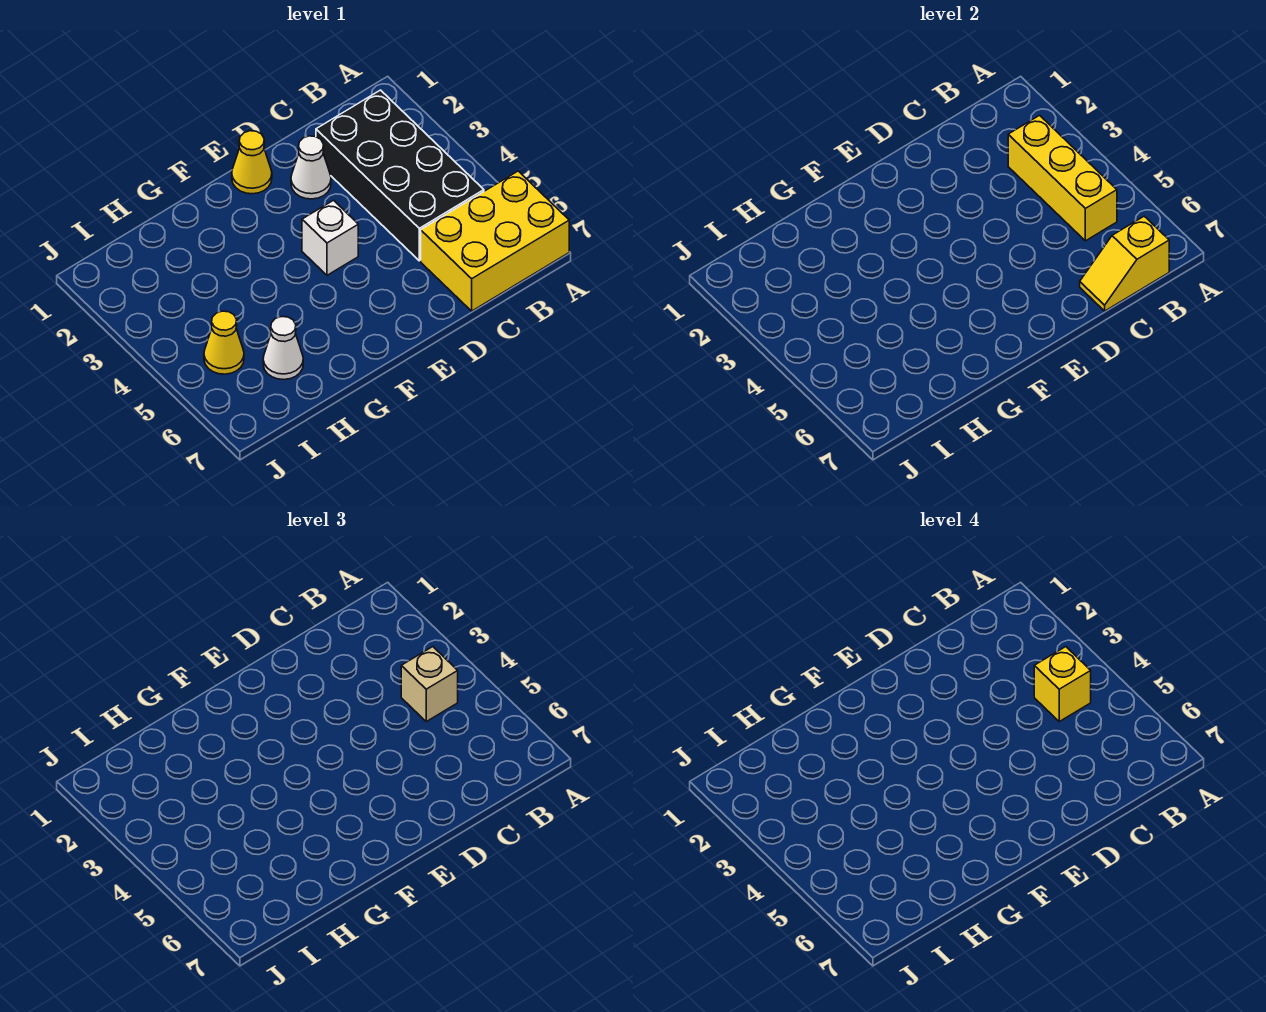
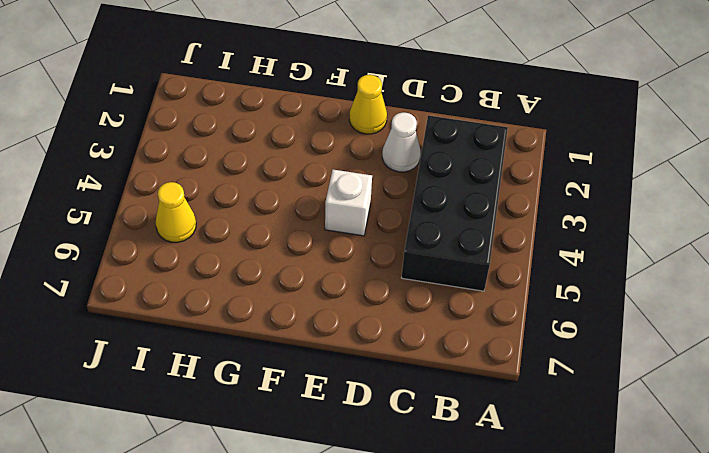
none -> yellow brick A6:C7 level 1
none -> white cone H6 level 1

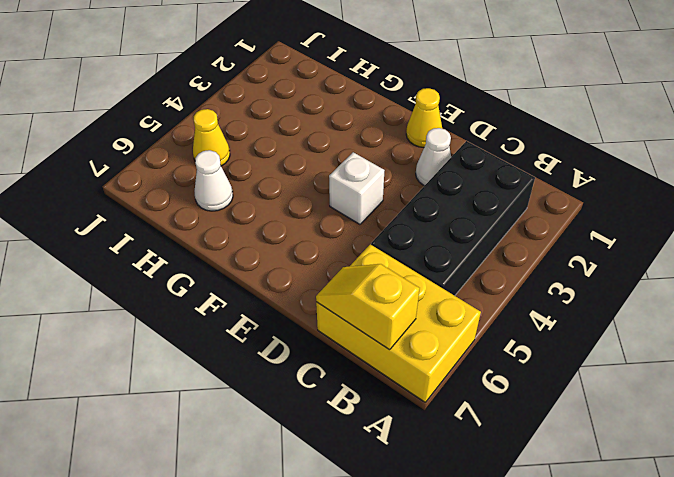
none -> yellow brick B3:B5 level 2
none -> tan brick B4 level 3

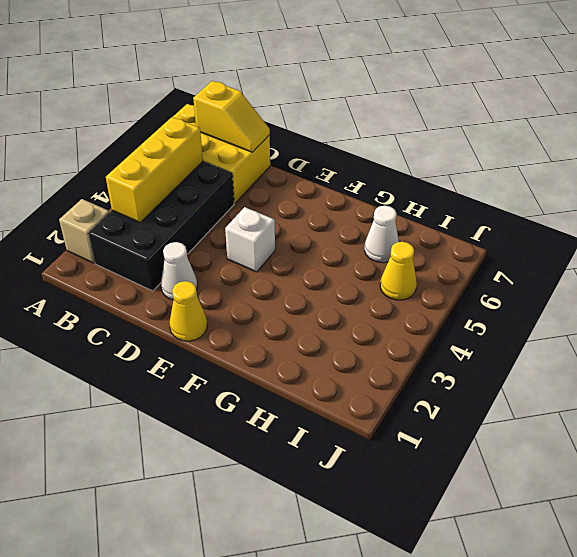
tan brick A2 level 1 -> tan brick B4 level 3
none -> yellow brick B4 level 4

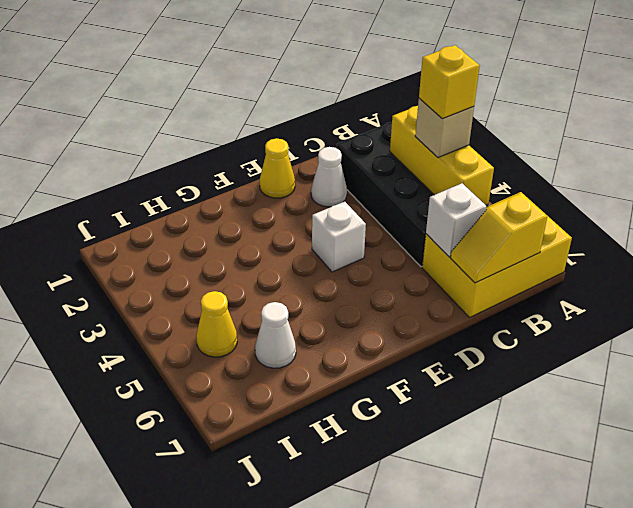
white brick C6 level 2 -> none

